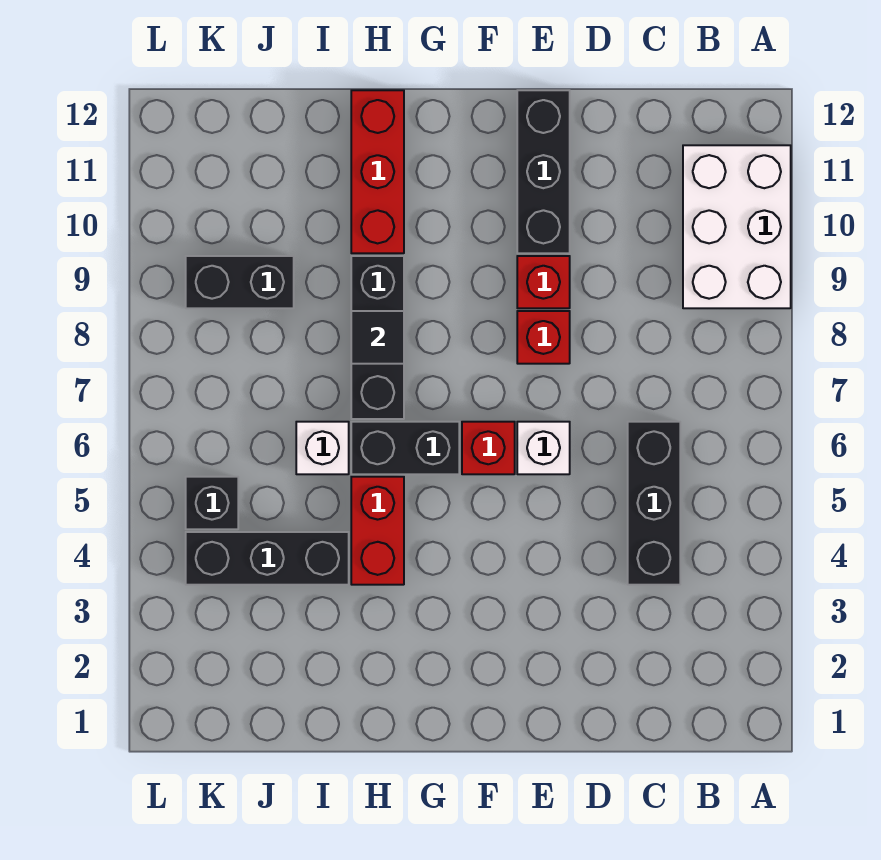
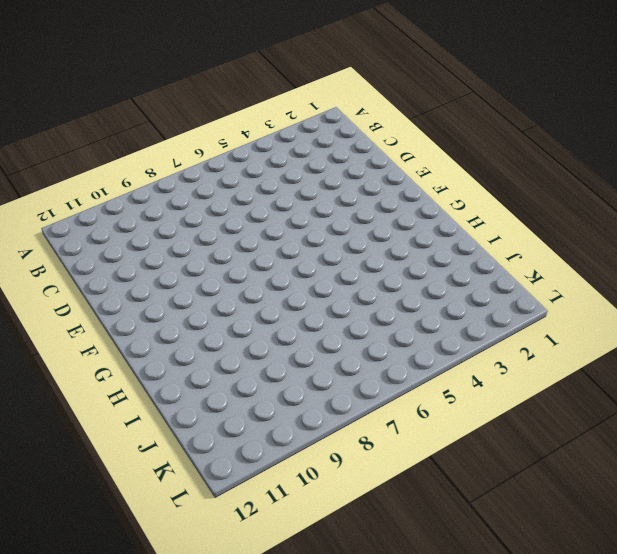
none -> white brick A9:B11 level 1
none -> black brick C4:C6 level 1
none -> white brick E6 level 1

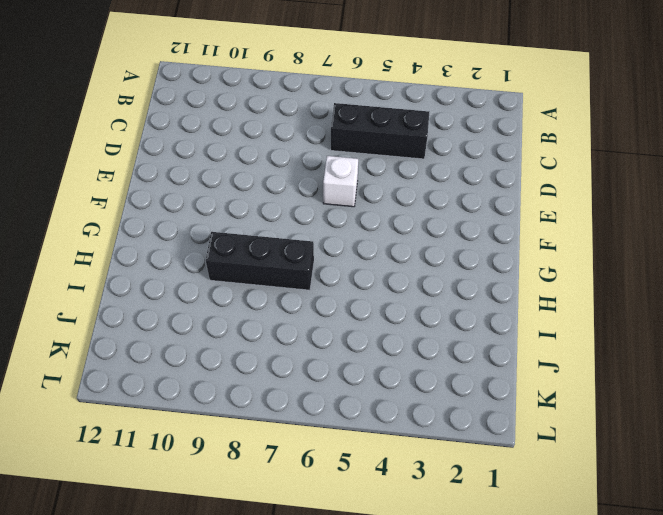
none -> white brick A9:B11 level 1
none -> red brick E8 level 1
none -> red brick E9 level 1

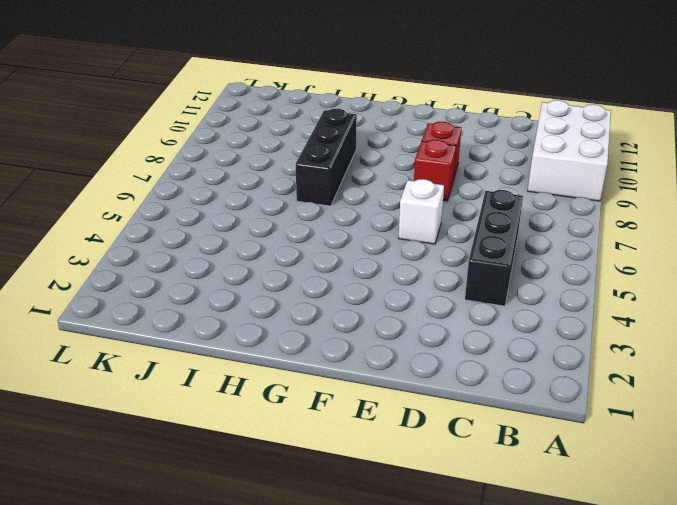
none -> black brick E10:E12 level 1
none -> red brick F6 level 1
none -> black brick G6:H6 level 1

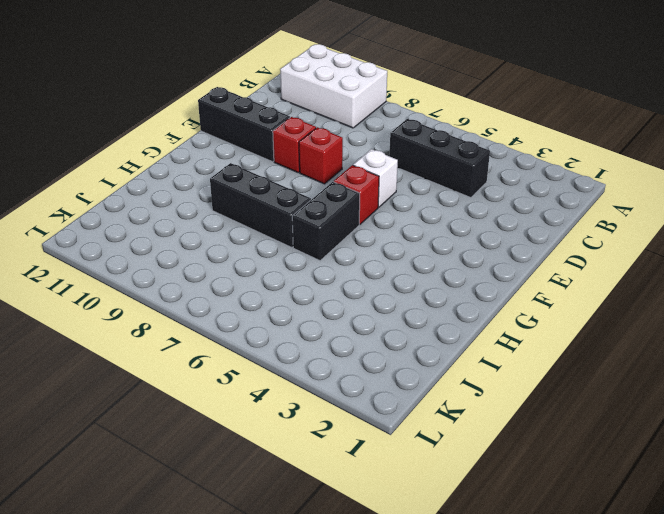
none -> red brick H4:H5 level 1
none -> red brick H10:H12 level 1
none -> black brick I4:K4 level 1

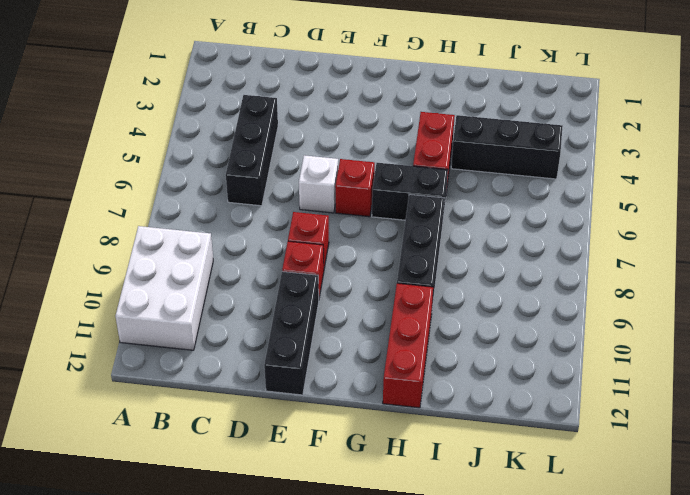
none -> white brick I6 level 1
none -> black brick J9:K9 level 1
none -> black brick K5 level 1

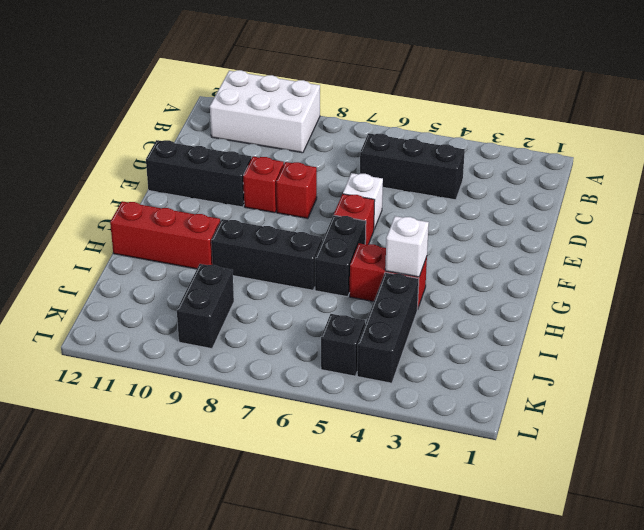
white brick H4 level 2 -> white brick I6 level 1
none -> black tile H8 level 2

